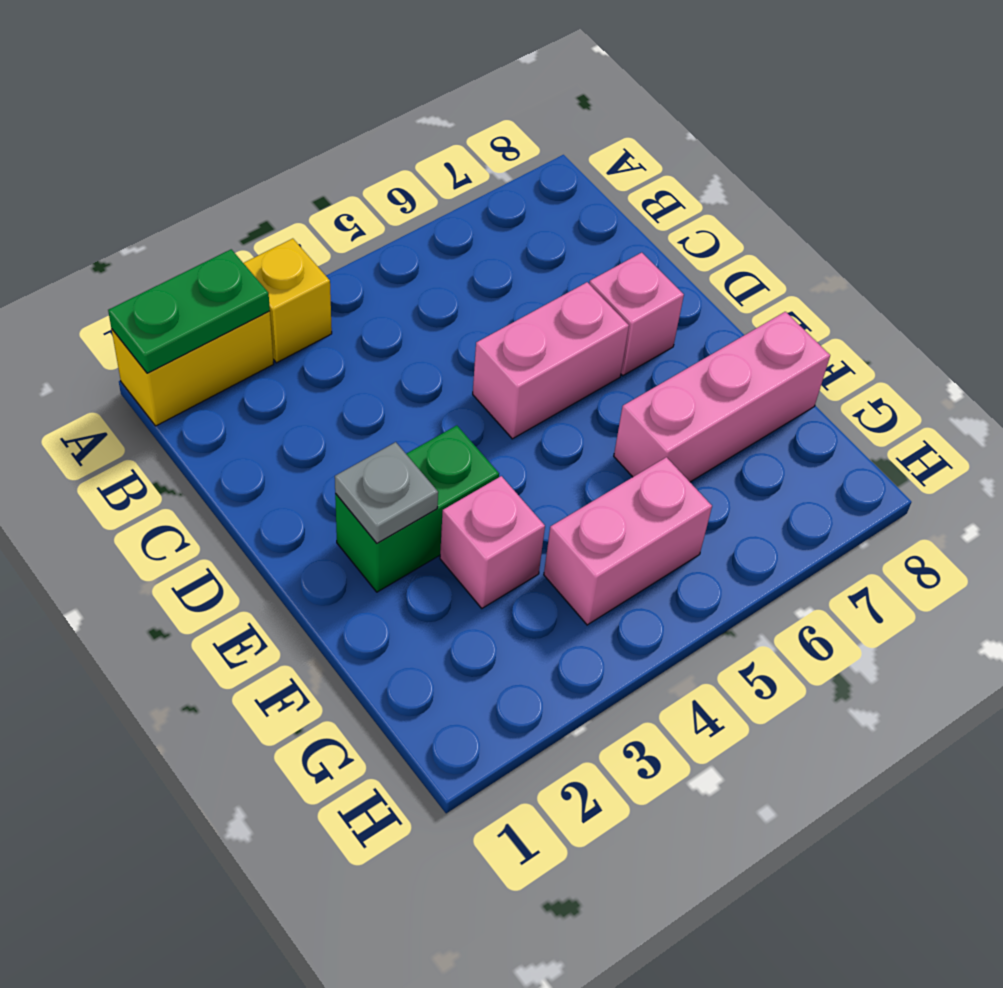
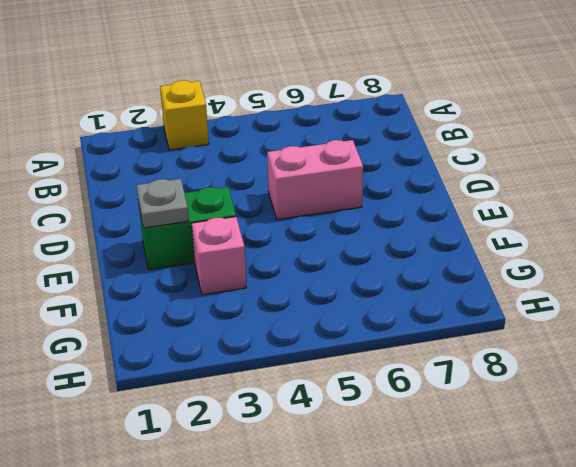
none -> yellow brick A1:A2 level 1
none -> pink brick D7 level 1

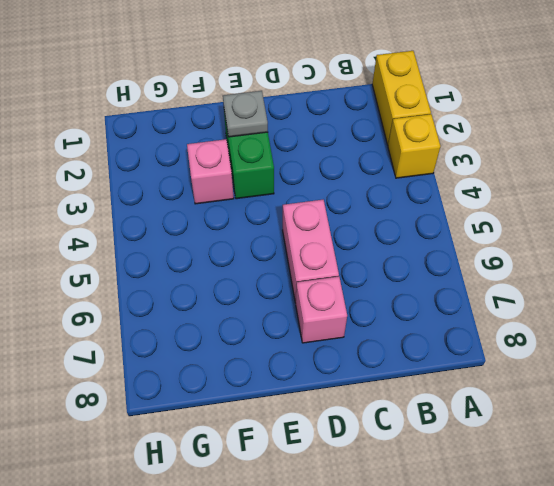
none -> pink brick F6:F8 level 1
none -> pink brick G4:G5 level 1

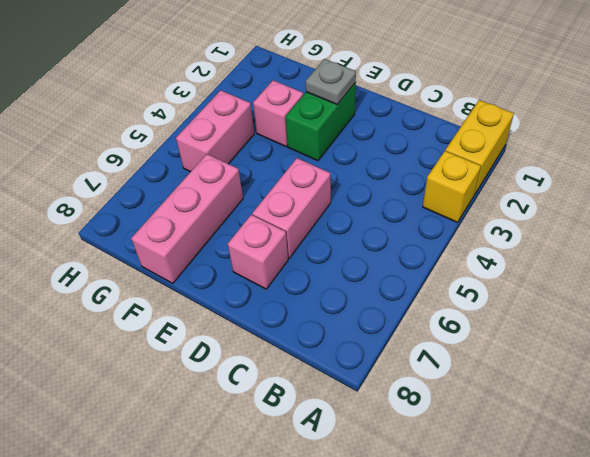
none -> green plate A1:A2 level 2

